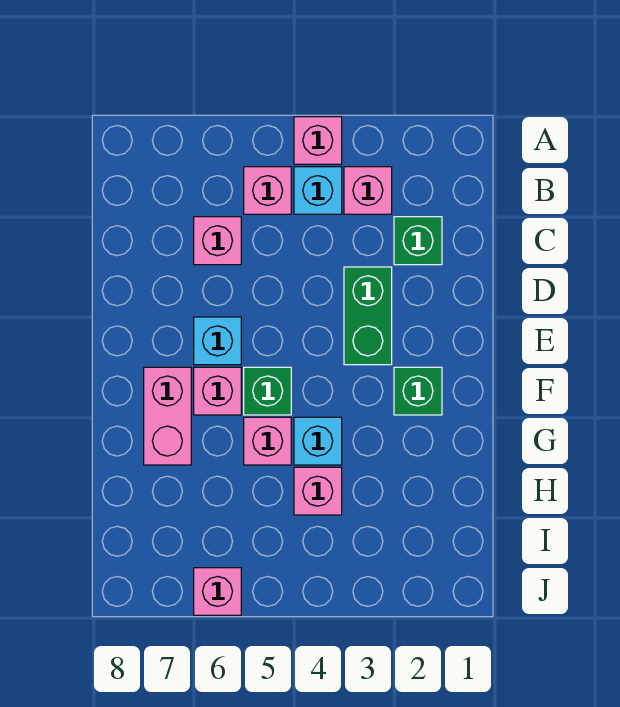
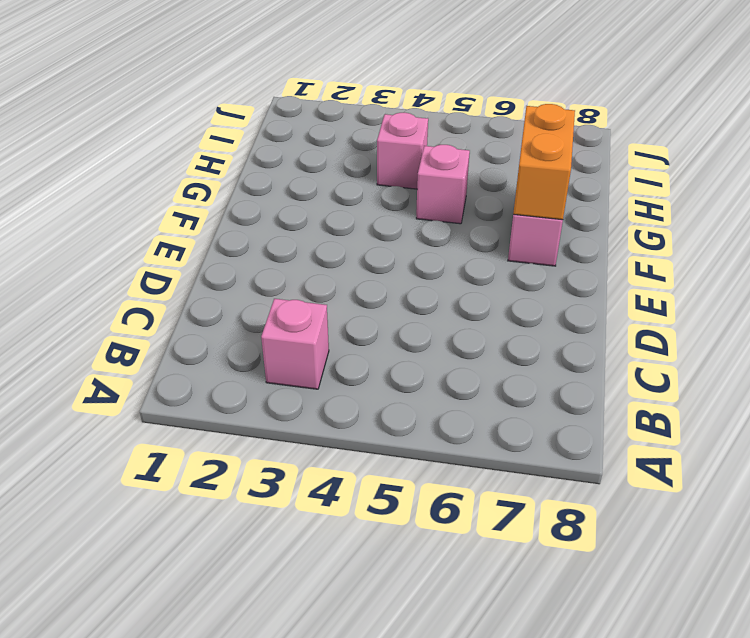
orange brick F7:G7 level 2 -> none
none -> pink brick A4 level 1
none -> cyan brick B4 level 1
none -> pink brick B5 level 1

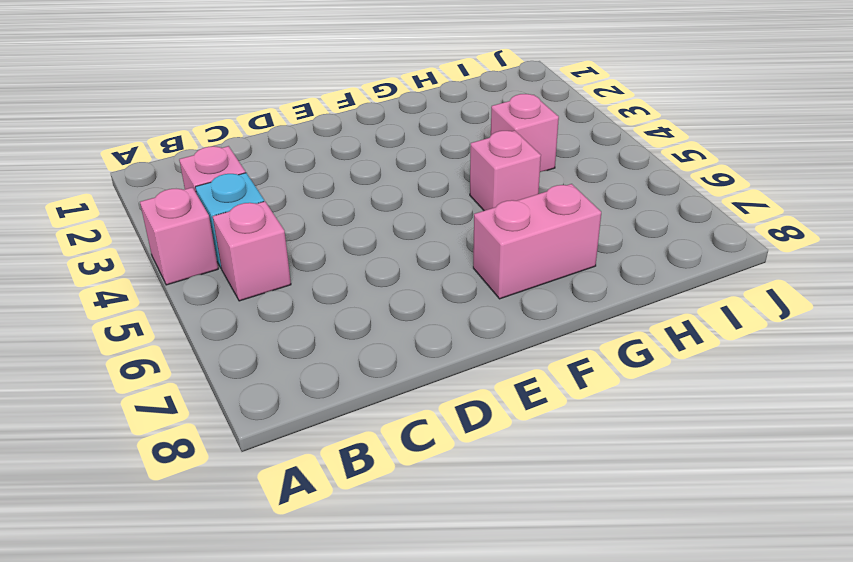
none -> green brick C2 level 1
none -> pink brick C6 level 1
none -> green brick D3:E3 level 1

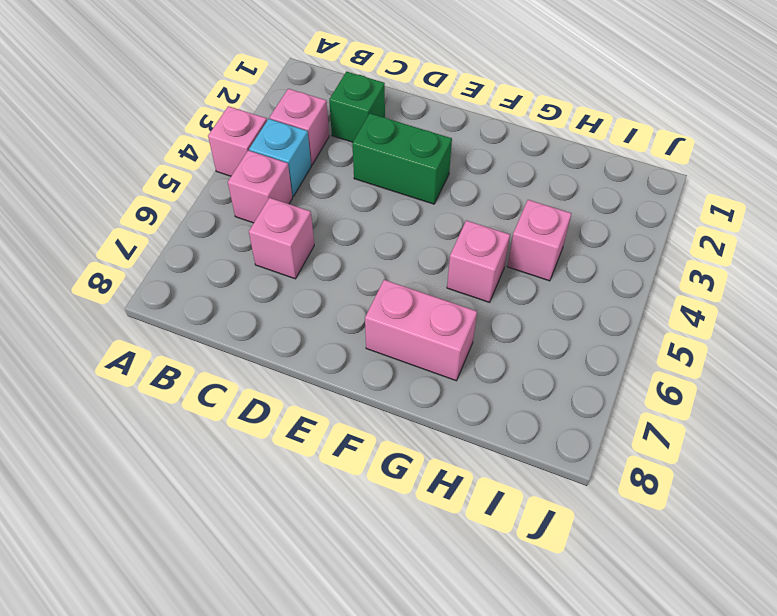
none -> cyan brick E6 level 1
none -> green brick F2 level 1
none -> green brick F5 level 1

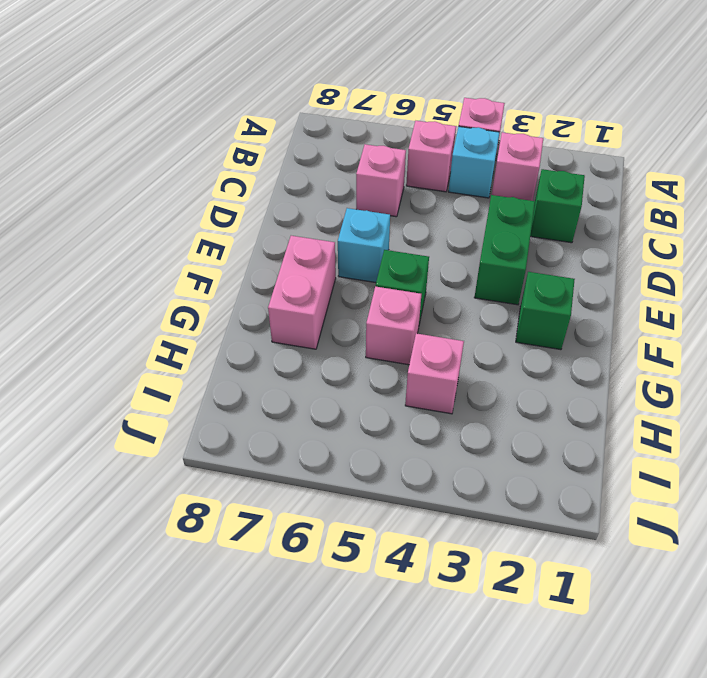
none -> pink brick F6 level 1
none -> cyan brick G4 level 1
none -> pink brick J6 level 1

